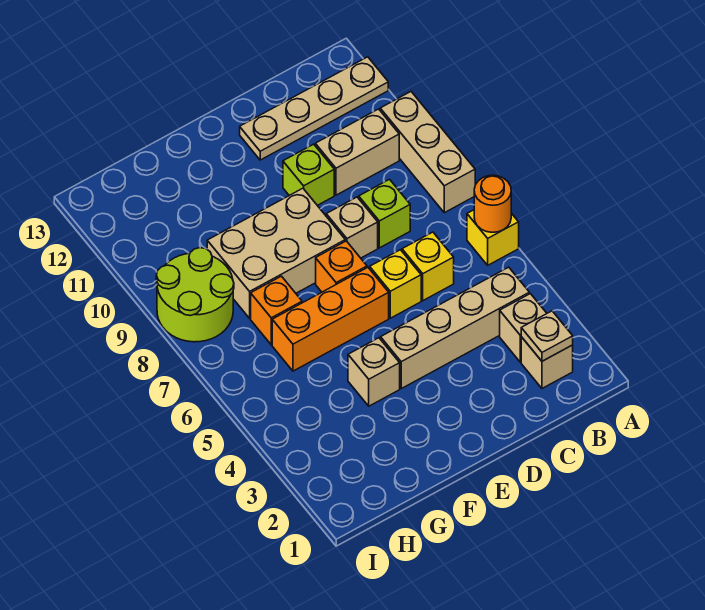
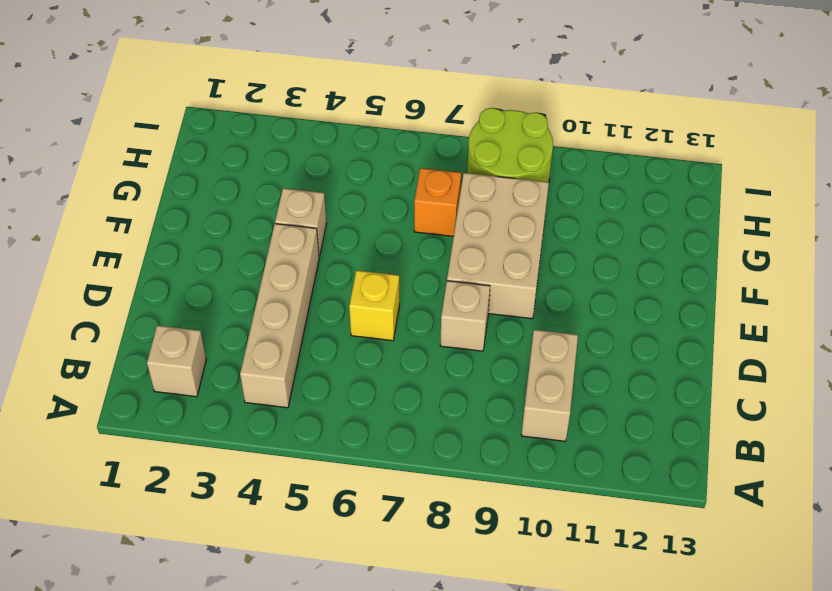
none -> yellow brick A6 level 1
none -> tan brick A8:A10 level 1
none -> tan plate A12:D12 level 1

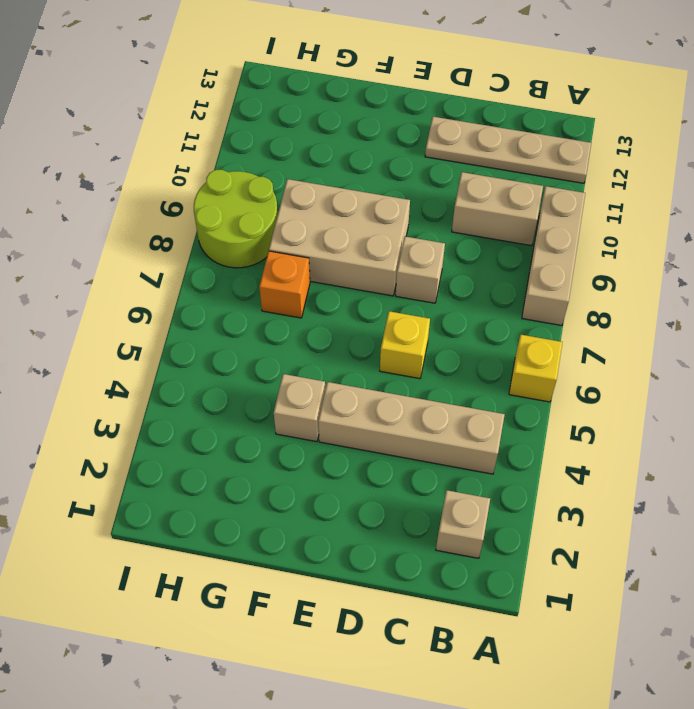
none -> tan brick B3 level 1
none -> yellow brick C6 level 1
none -> lime brick C8 level 1

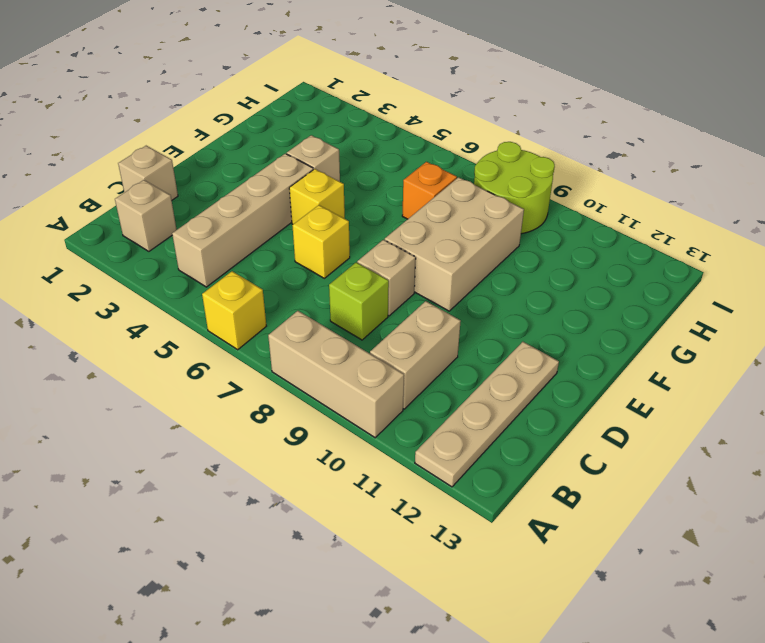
tan brick C1 level 1 -> tan brick B3 level 1
yellow brick E5 level 1 -> yellow brick C6 level 1
none -> lime brick D10 level 1
none -> orange brick E6:G6 level 1
none -> orange brick E7 level 1

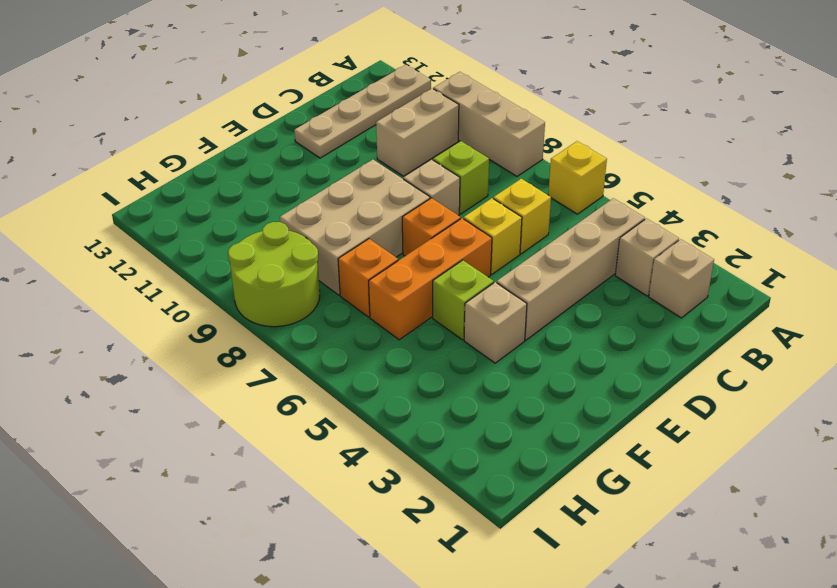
lime brick F5 level 1 -> lime brick D10 level 1
none -> orange round brick A6 level 2
none -> tan plate B2 level 2

